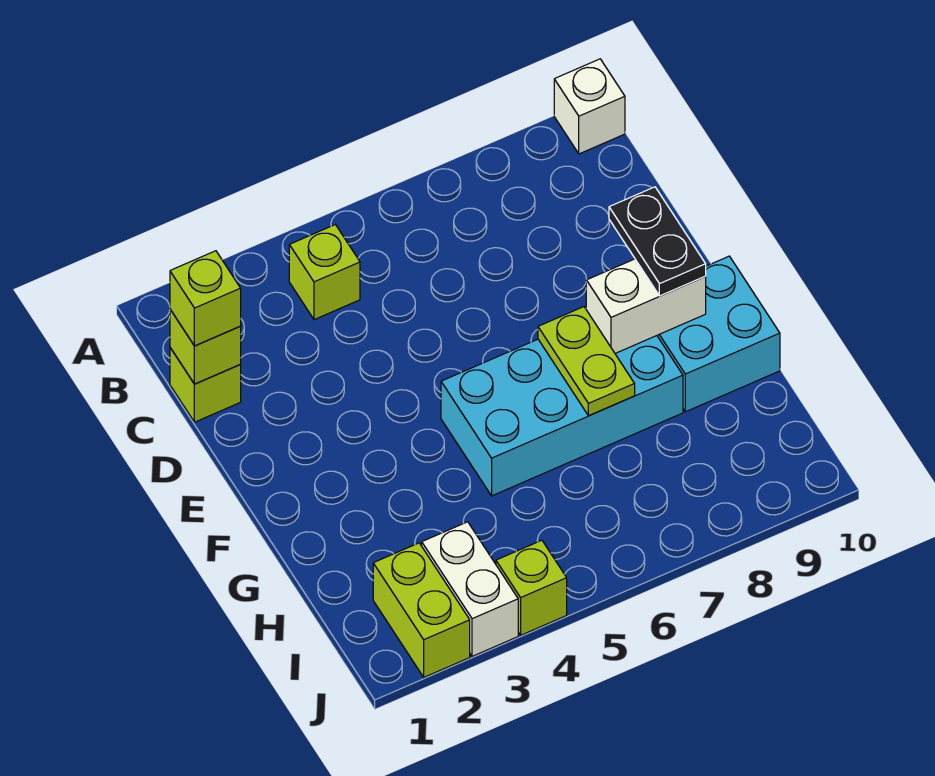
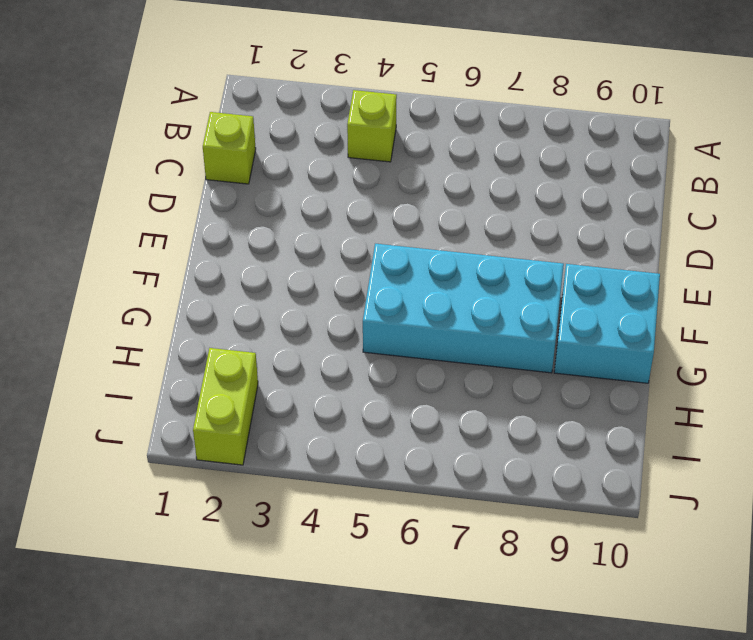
none -> white brick A10 level 1
none -> white brick I3:J3 level 1
none -> lime brick J4 level 1

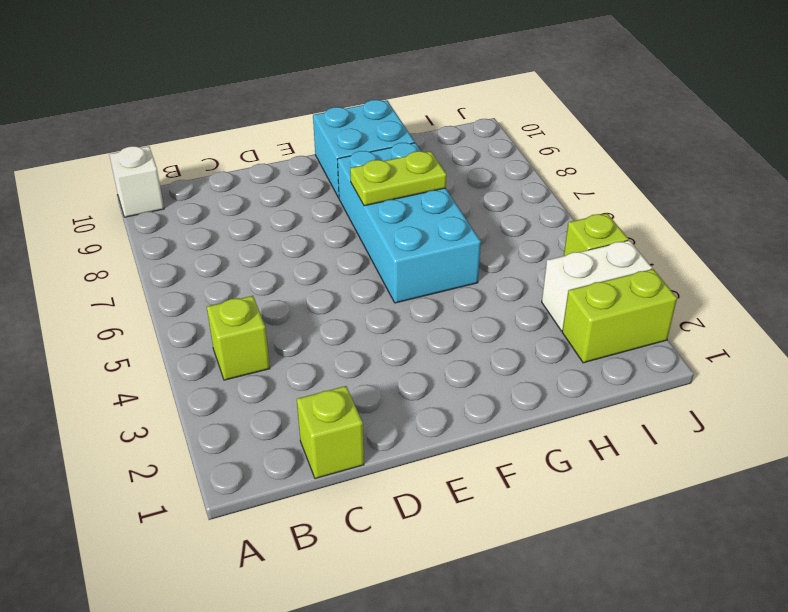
none -> lime brick C1 level 2
none -> white brick F8:F9 level 2
none -> lime brick C1 level 3

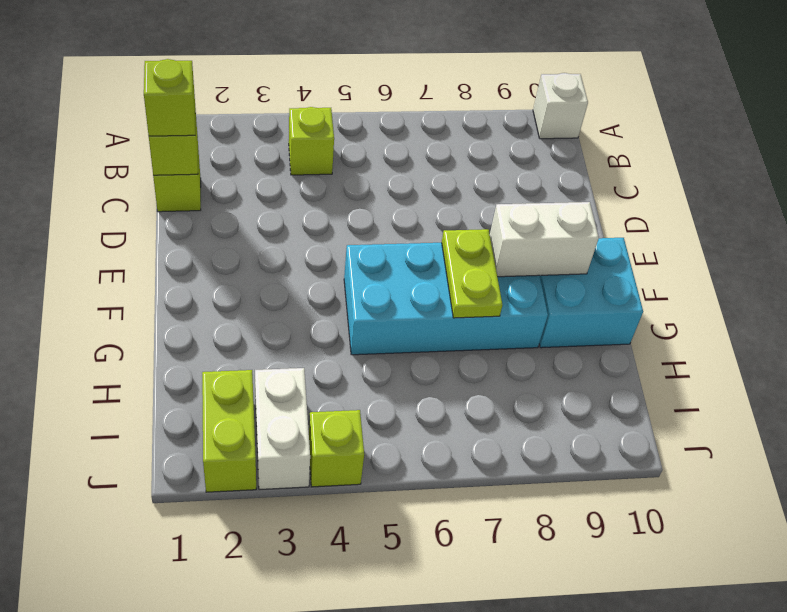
none -> black plate E9:F9 level 3

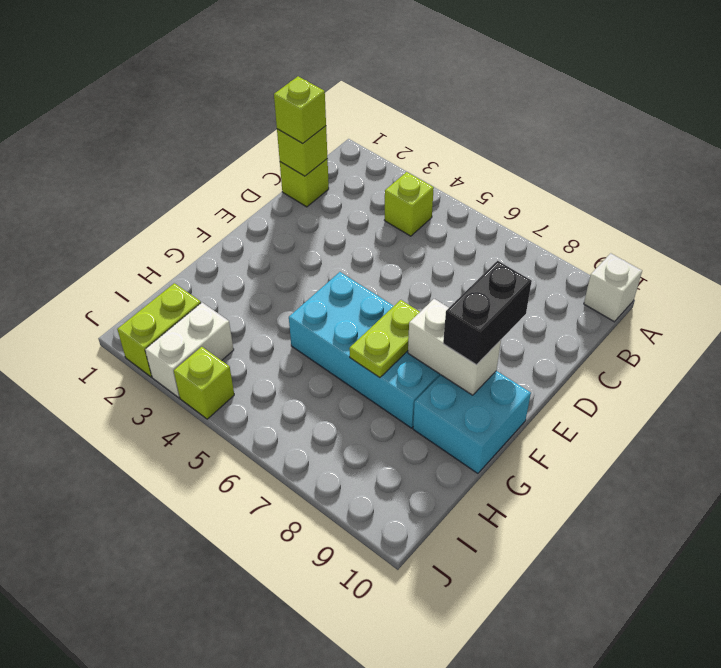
black brick E9:F9 level 3 -> black plate E9:F9 level 3

